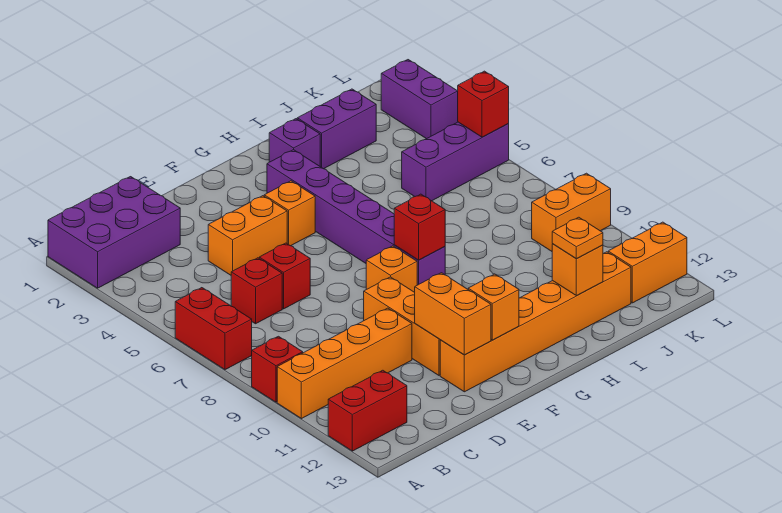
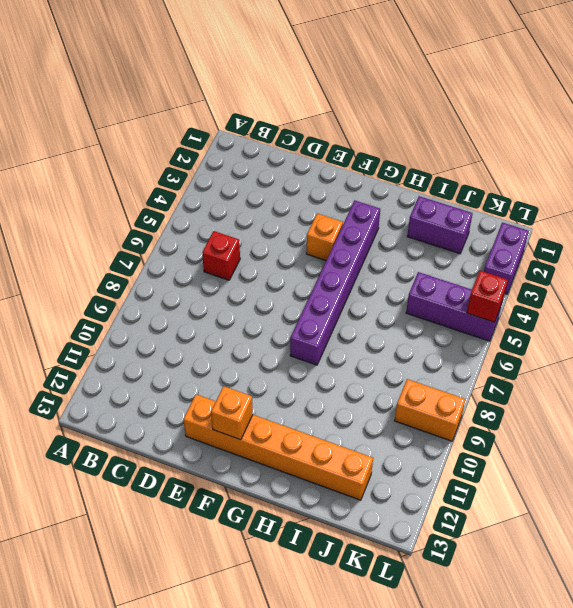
none -> purple brick A1:C2 level 1
none -> red brick A6:A7 level 1
none -> red brick A9 level 1

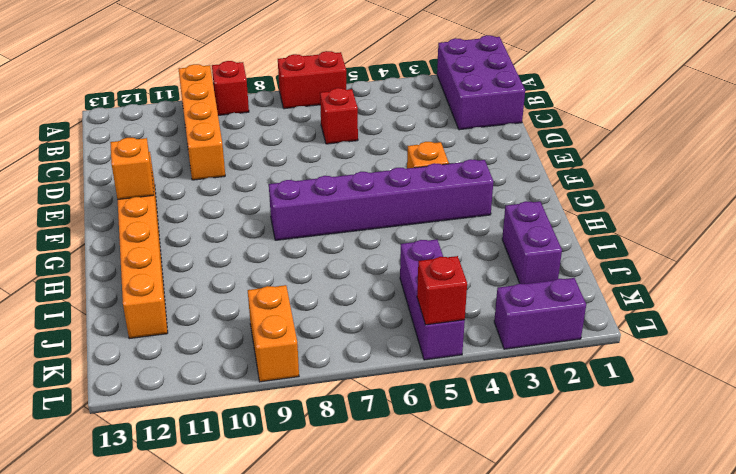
none -> red brick A12:B12 level 1
none -> orange brick D4:E4 level 1
none -> red brick D6 level 1

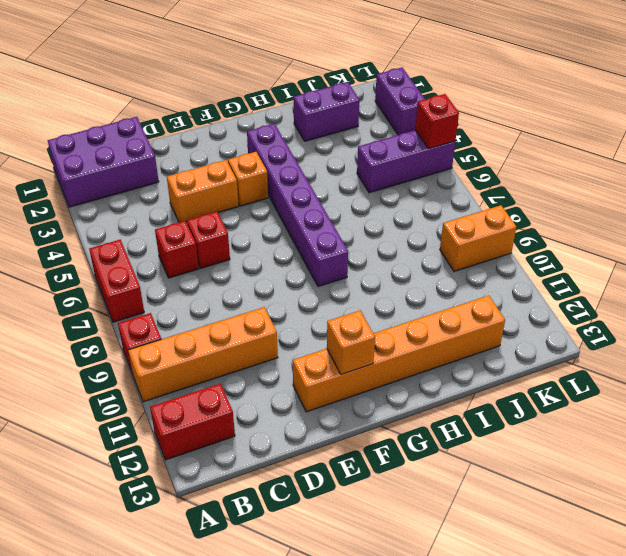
none -> orange brick E9:E11 level 1
none -> orange brick F8 level 1
none -> purple brick H2 level 1

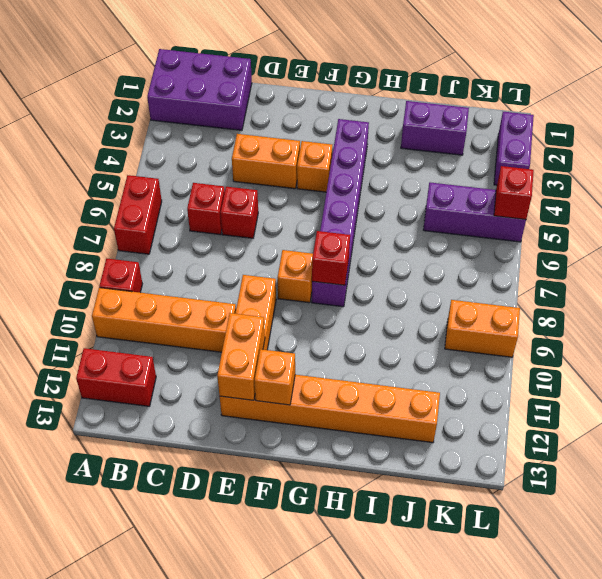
none -> purple brick H2 level 1
none -> orange brick K12:L12 level 1
none -> orange brick I12 level 2

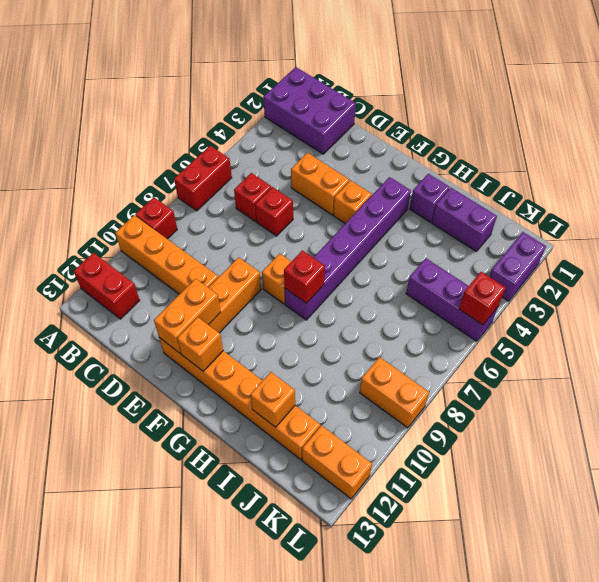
none -> orange plate I12 level 3

